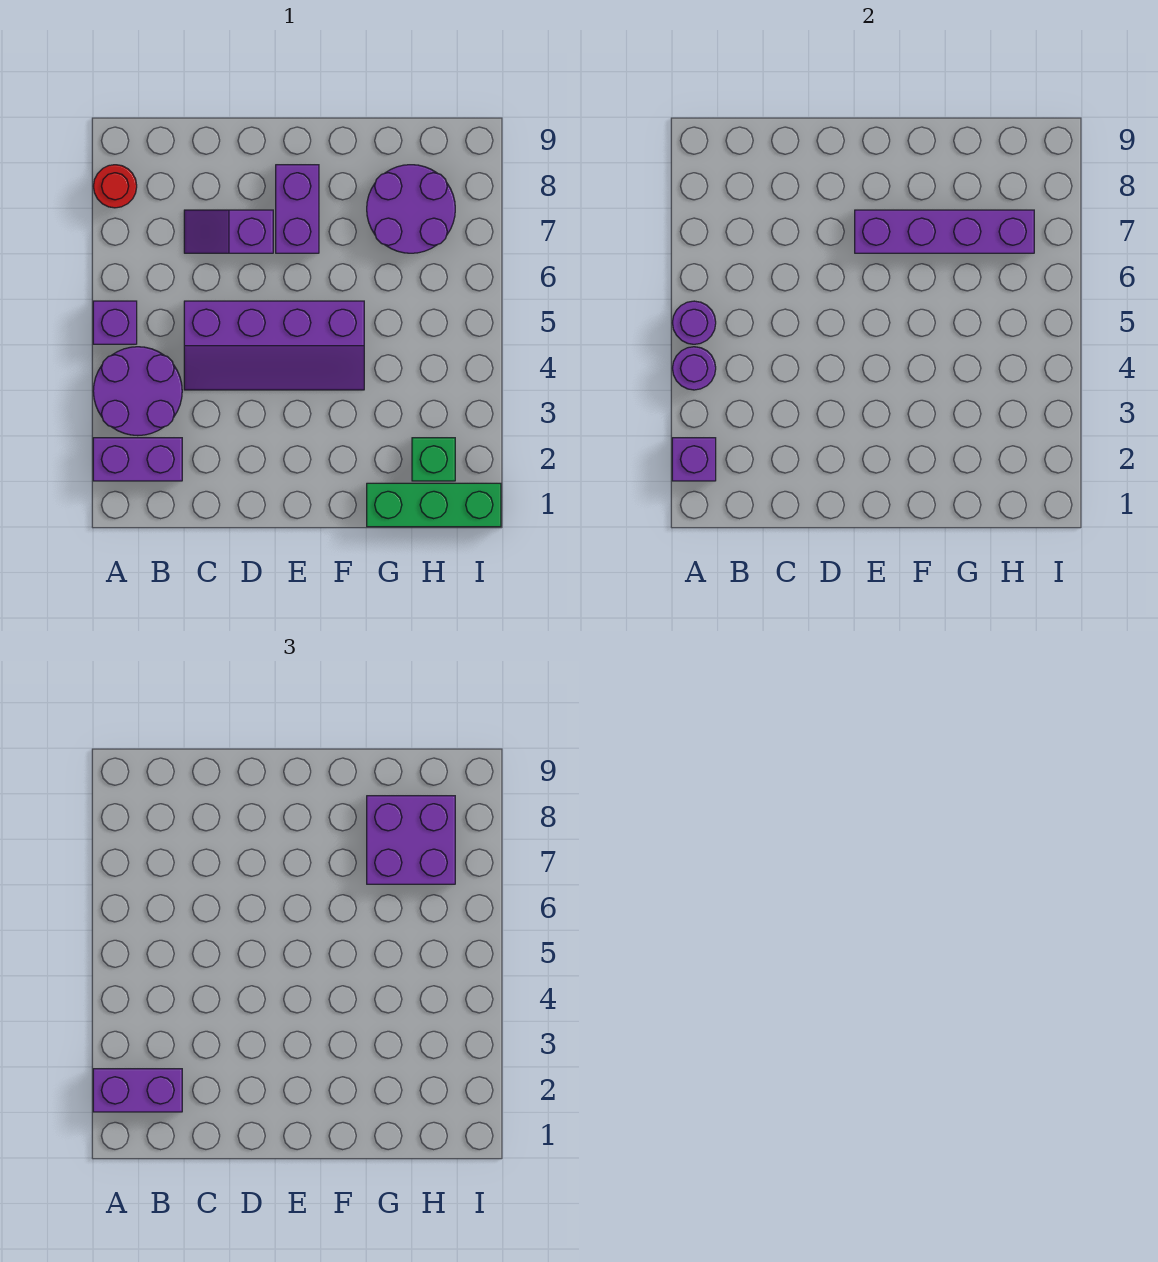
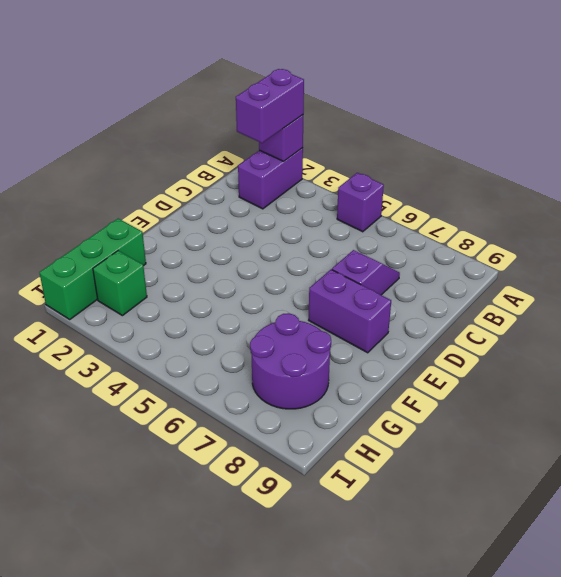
none -> purple round brick A3:B4 level 1
none -> red round brick A8 level 1
none -> purple slope C4:F5 level 1 top 5

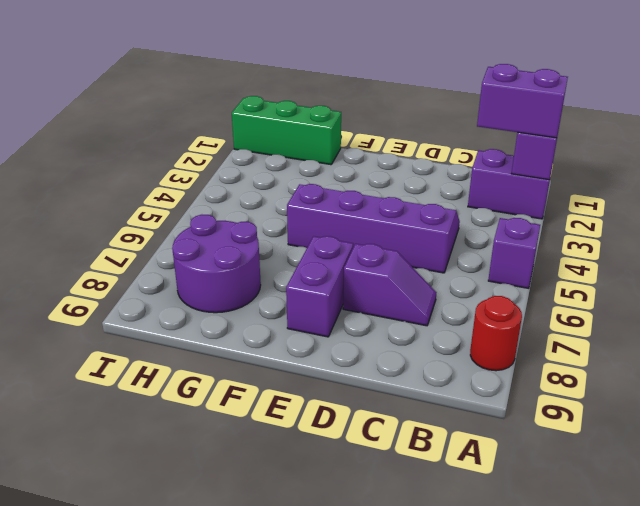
none -> purple round brick A3:B4 level 1
none -> green brick H2 level 1
none -> purple round brick A4 level 2

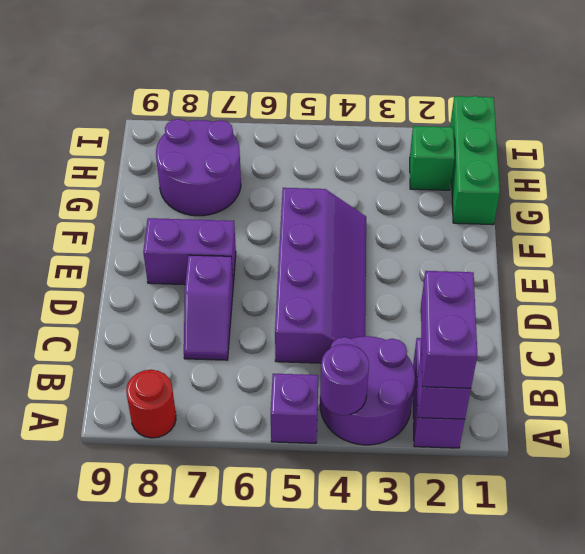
none -> purple round brick A5 level 2
none -> purple brick E7:H7 level 2
none -> purple brick G7:H8 level 3

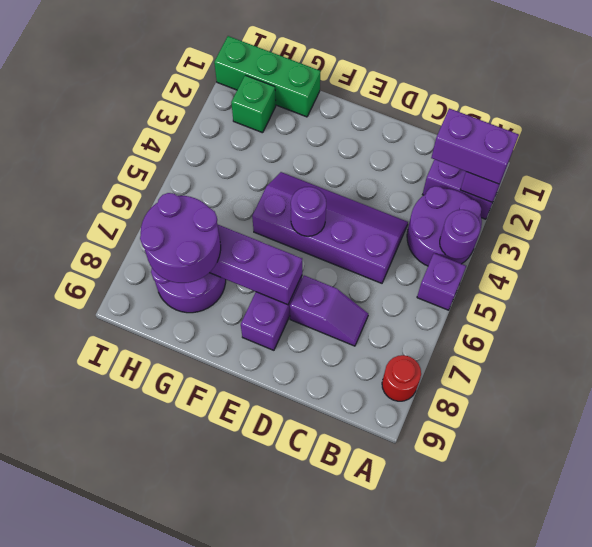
purple round brick E5 level 2 -> purple round brick A5 level 2
purple round brick G7:H8 level 3 -> purple brick G7:H8 level 3

